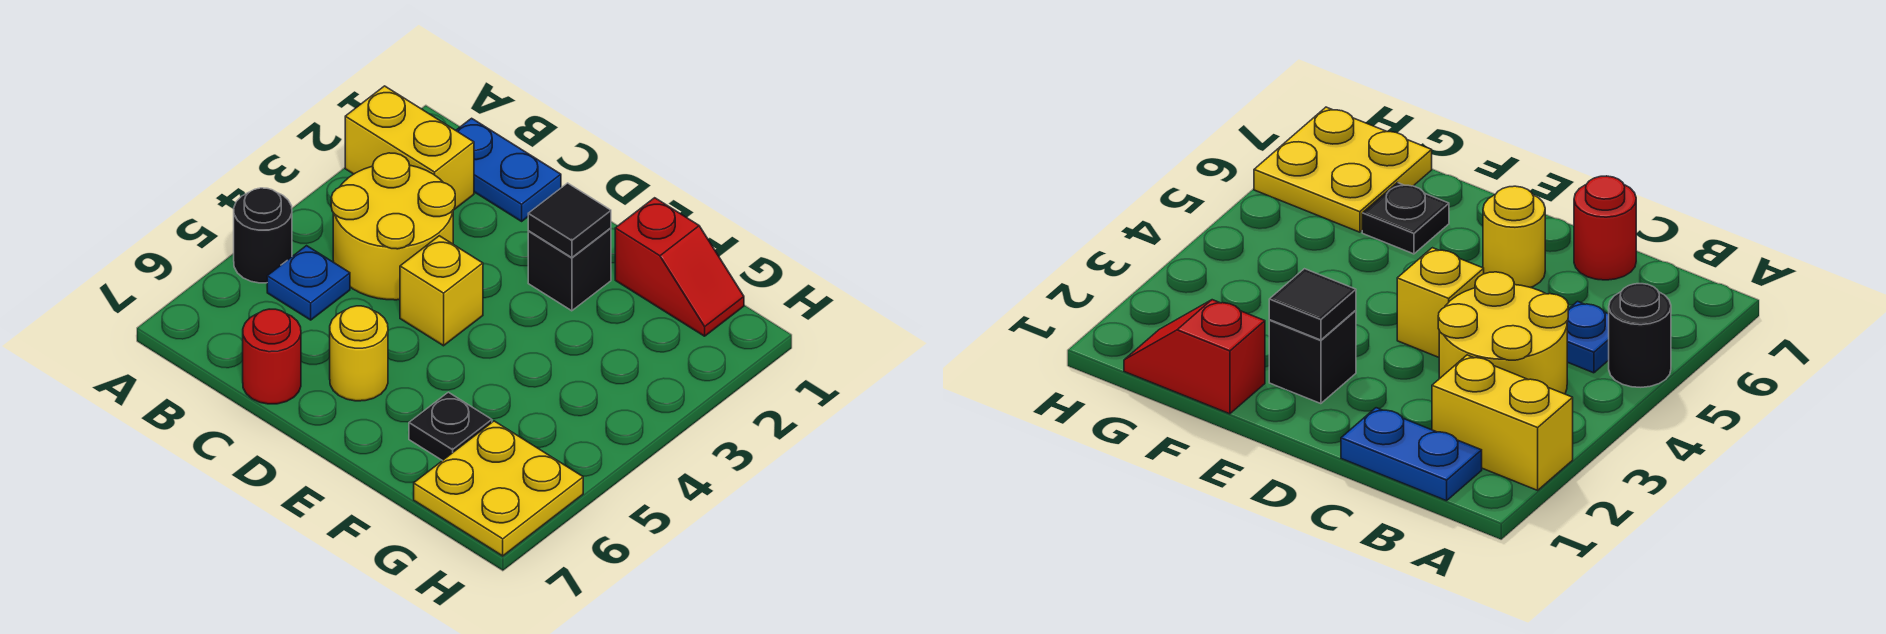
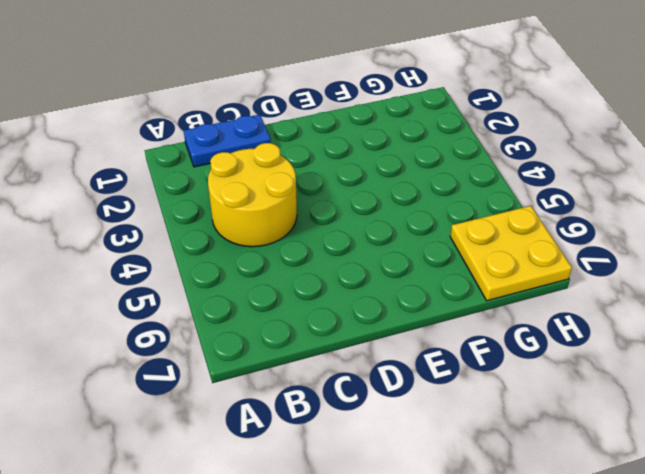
none -> yellow brick A2:B2 level 1
none -> black round brick A5 level 1
none -> blue plate B5 level 1

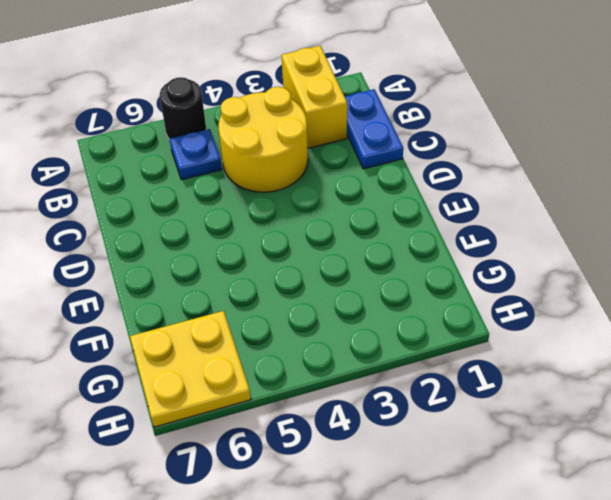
none -> red round brick C7 level 1
none -> yellow brick D4 level 1
none -> yellow round brick D6 level 1

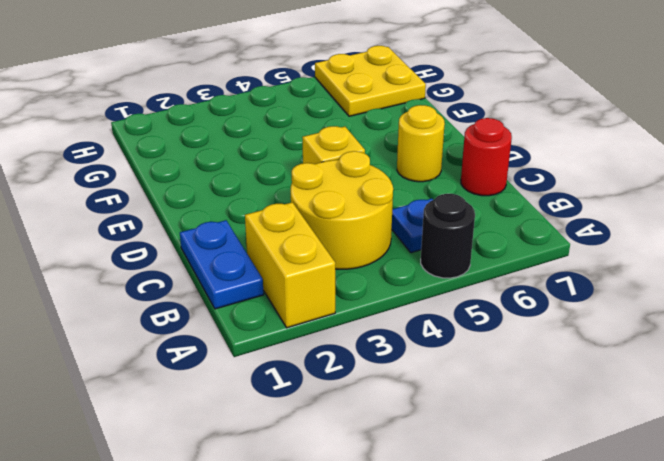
none -> black brick E2 level 1
none -> red slope F1:G1 level 1 top F
none -> black plate F6 level 1

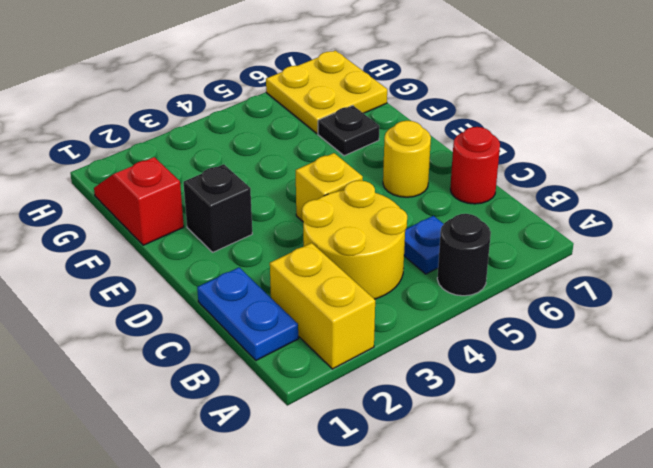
none -> black tile E2 level 2

